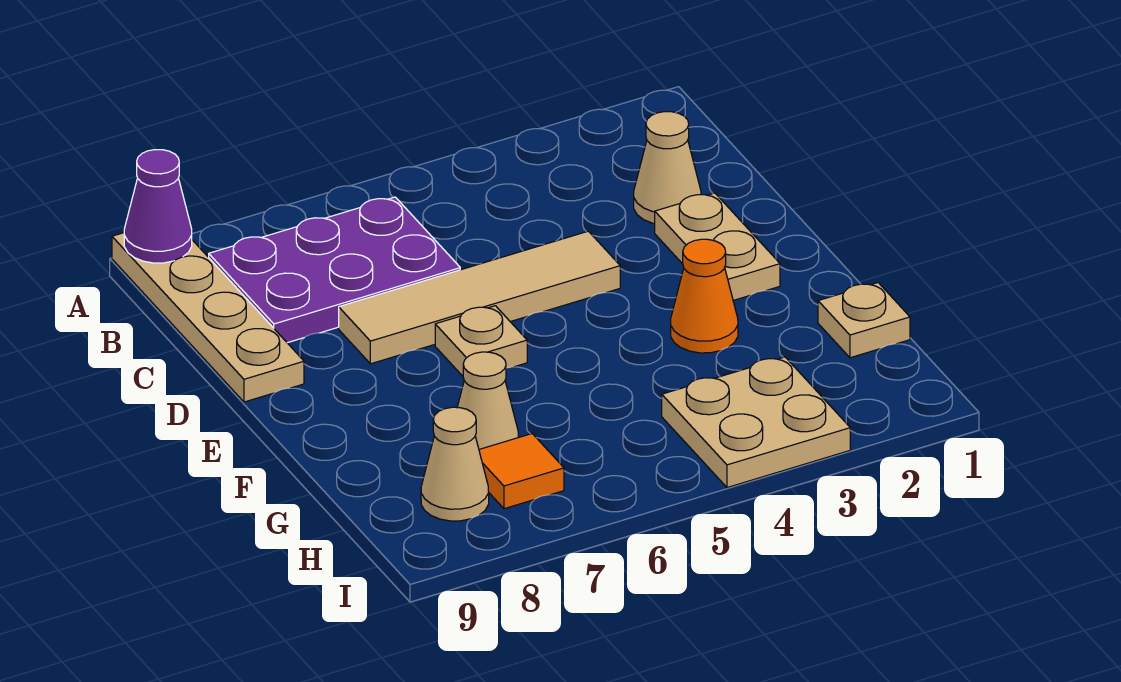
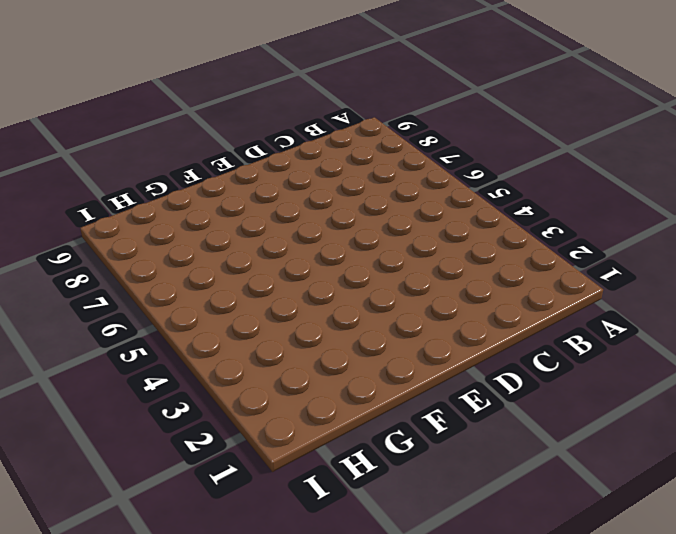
none -> tan plate A9:D9 level 1
none -> purple plate B6:C8 level 1
none -> tan cone C2 level 1

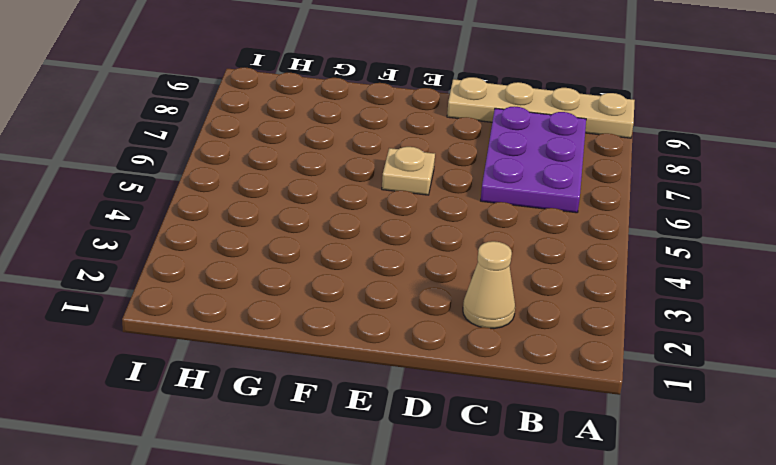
none -> tan plate D2:E2 level 1
none -> tan tile D4:D7 level 1
none -> orange cone F3 level 1

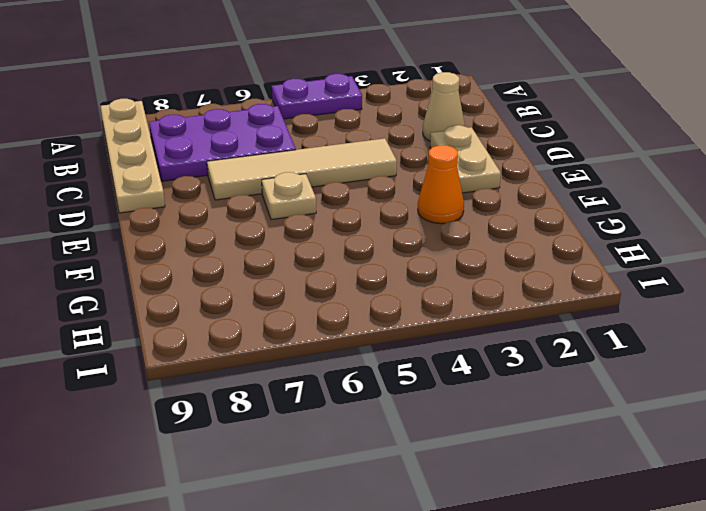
purple plate A4:A5 level 1 -> none
none -> tan plate G1 level 1
none -> tan cone G7 level 1
none -> tan plate H3:I4 level 1

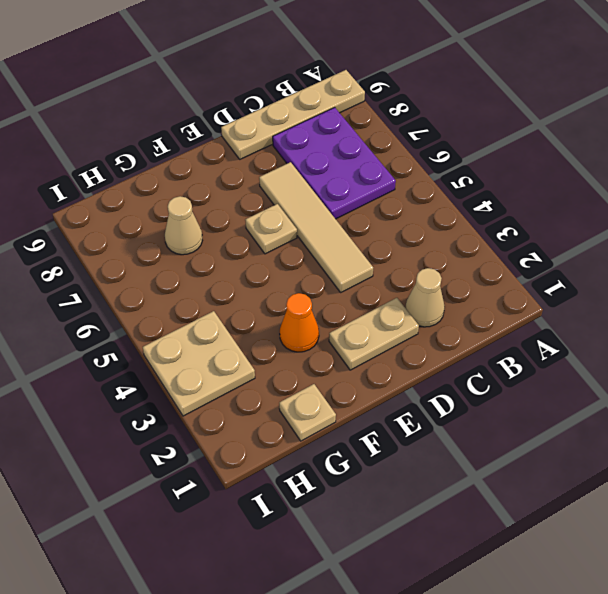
none -> orange tile H7 level 1
none -> tan cone H8 level 1
none -> purple cone A9 level 2

